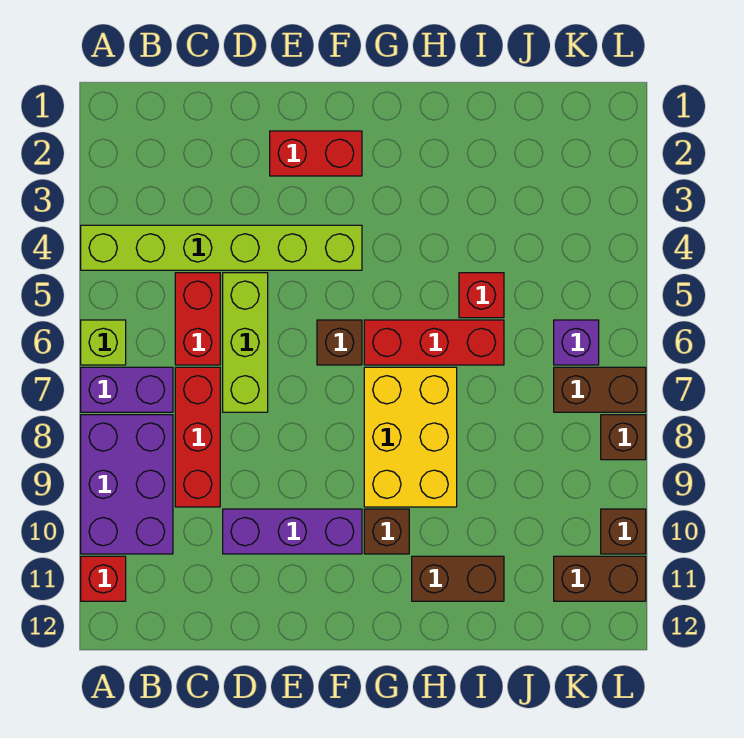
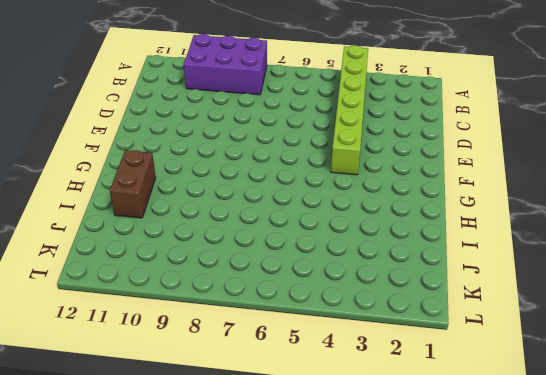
none -> lime brick A6 level 1
none -> purple brick A7:B7 level 1
none -> red brick A11 level 1

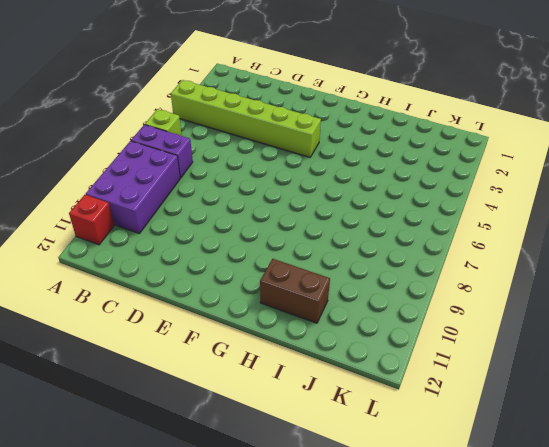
none -> red brick C5:C6 level 1
none -> red brick C7:C9 level 1
none -> lime brick D5:D7 level 1

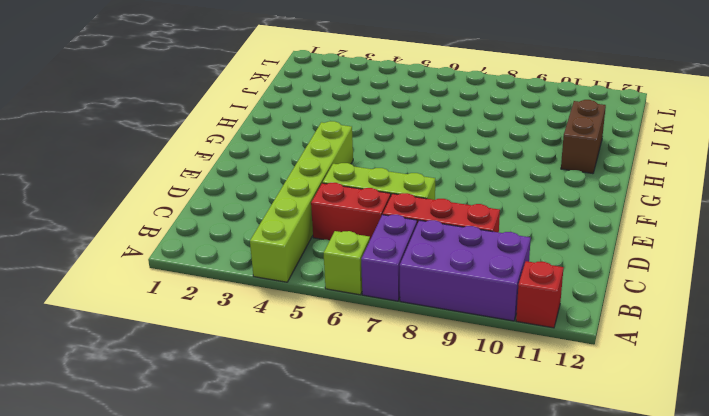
none -> purple brick D10:F10 level 1
none -> red brick E2:F2 level 1
none -> brown brick F6 level 1

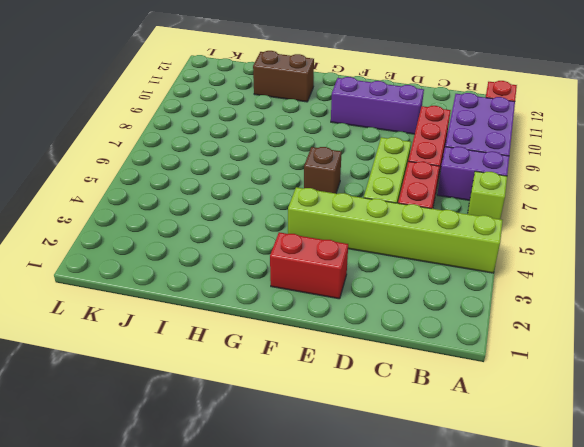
none -> red brick G6:I6 level 1
none -> yellow brick G7:H9 level 1
none -> brown brick G10 level 1

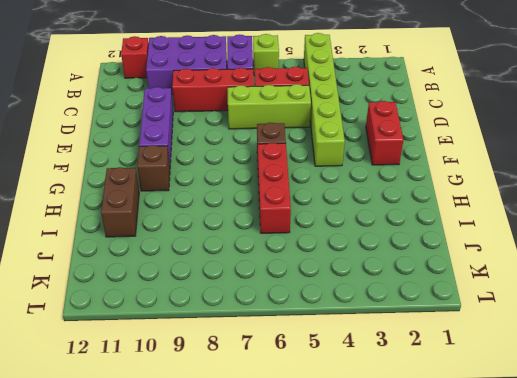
none -> yellow brick G7:H9 level 1
none -> red brick I5 level 1
none -> purple brick K6 level 1

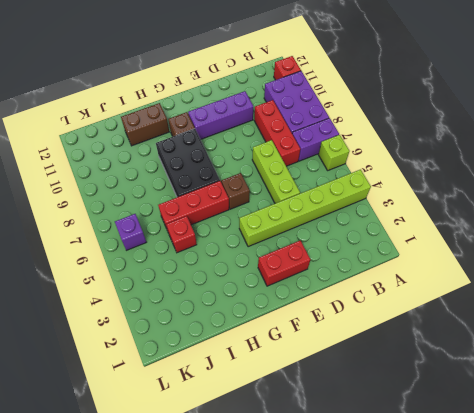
black brick G7:H9 level 1 -> yellow brick G7:H9 level 1
none -> red brick C5:C6 level 1
none -> brown brick K7:L7 level 1
none -> brown brick K11:L11 level 1

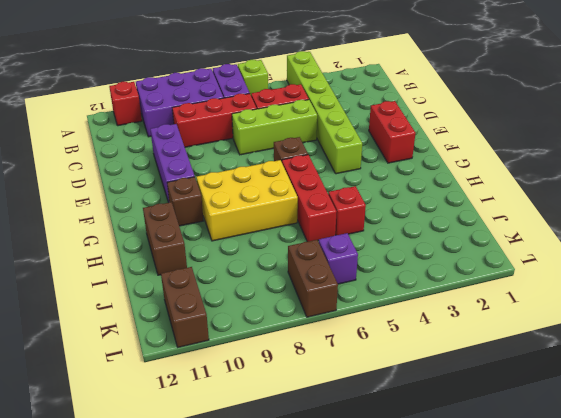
none -> brown brick L8 level 1
none -> brown brick L10 level 1

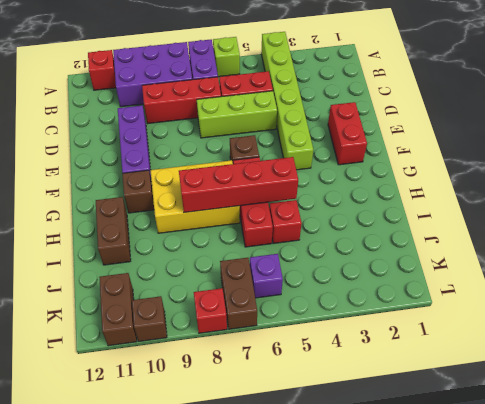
red brick H5:H8 level 2 -> none
red brick L8 level 1 -> brown brick L8 level 1

